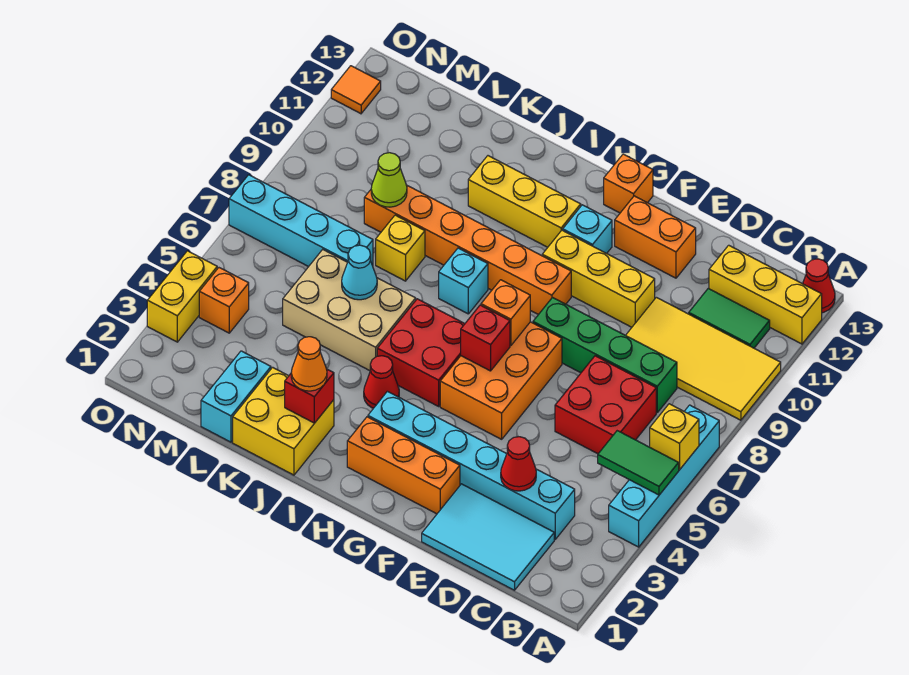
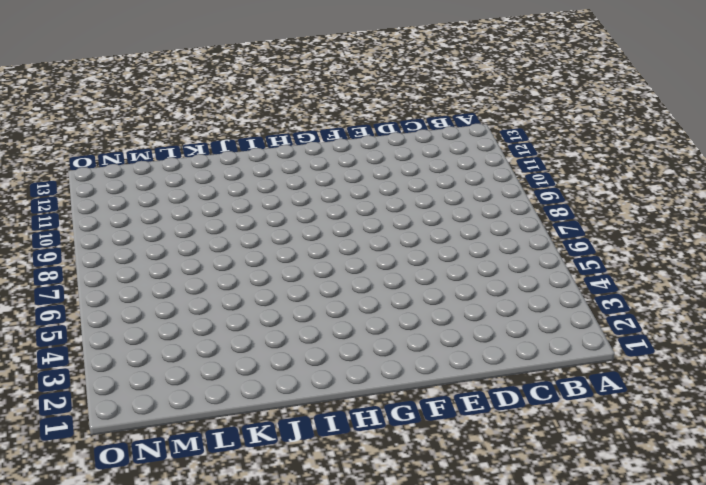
none -> cyan brick A4:A7 level 1
none -> yellow tile A9:D10 level 1
none -> yellow brick A12:C12 level 1
none -> red cone A13 level 1

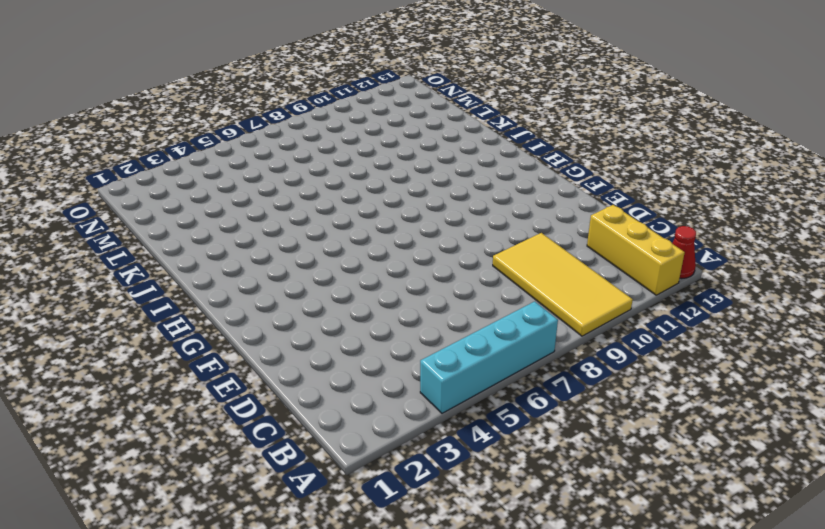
none -> green tile B11:C11 level 1
none -> cyan tile C1:E2 level 1
none -> cyan brick C3:H3 level 1
none -> red brick C6:D7 level 1

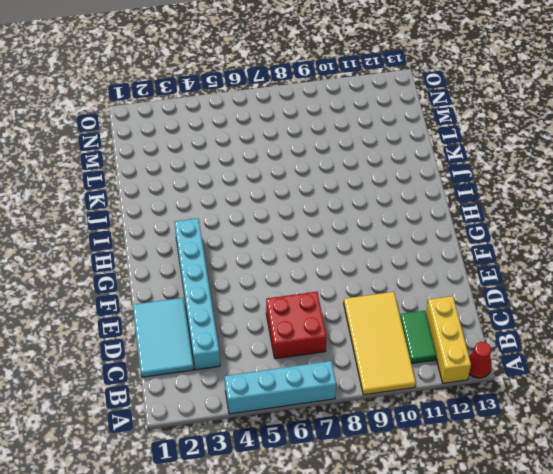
none -> green brick C8:F8 level 1
none -> yellow brick E10:G10 level 1
none -> orange brick E12:F12 level 1
none -> orange brick F2:H2 level 1

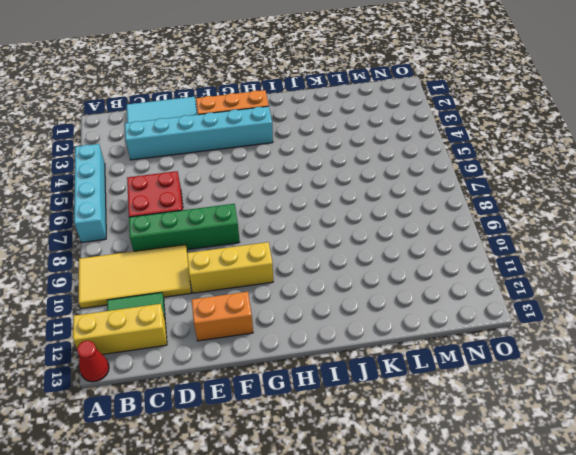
none -> orange brick F5:G7 level 1
none -> orange brick G9:L9 level 1
none -> cyan brick G11 level 1
none -> orange brick G13 level 1

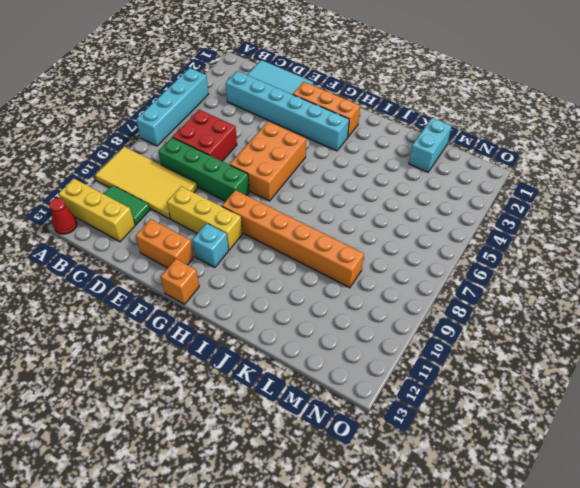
none -> red brick H5:I6 level 1
none -> yellow brick H11:J11 level 1
none -> red cone I4 level 1
none -> cyan brick I8 level 1

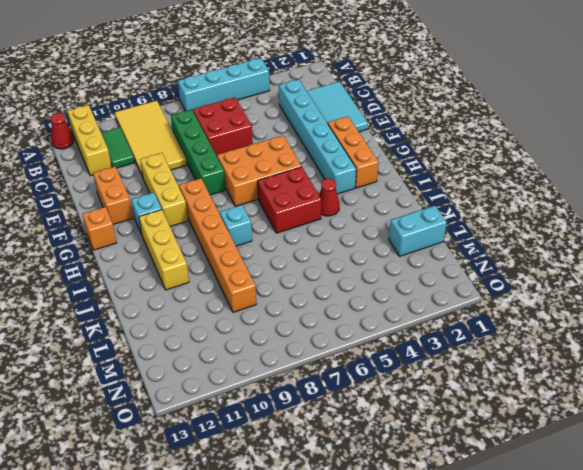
none -> yellow brick J1:K2 level 1
none -> tan brick J5:L6 level 1
none -> yellow brick K8 level 1
none -> cyan brick L7:O7 level 1

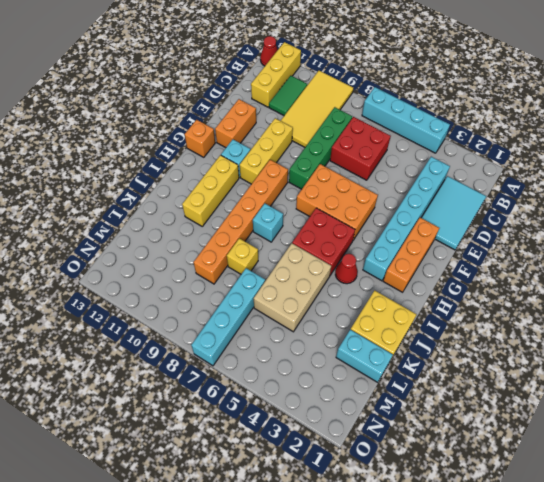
none -> orange brick N4 level 1
none -> yellow brick O3:O4 level 1
none -> orange tile O12 level 1
none -> green tile A5:B5 level 2

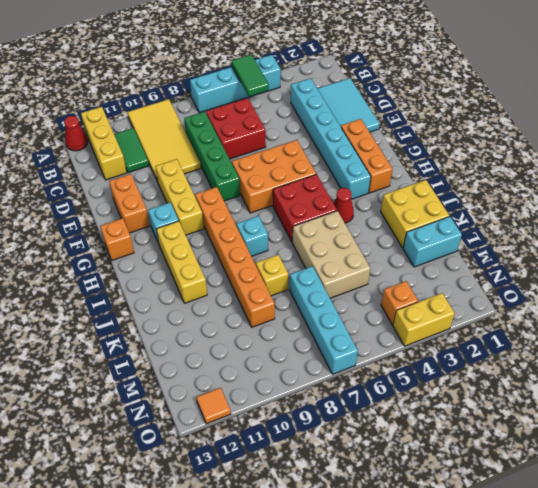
none -> yellow brick A6 level 2
none -> red cone D3 level 2
none -> red brick G6 level 2
none -> orange brick G7 level 2

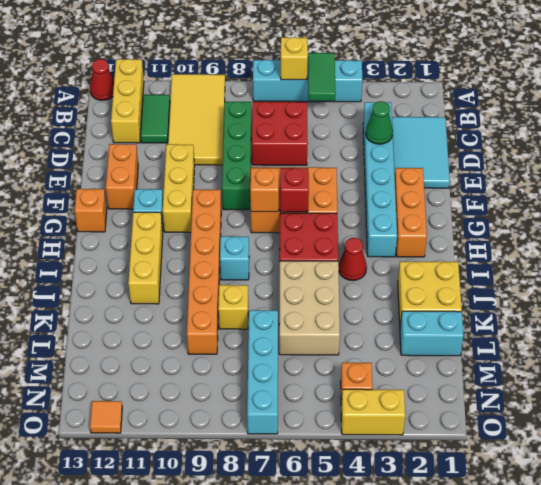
green cone D3 level 2 -> red cone D3 level 2
none -> red brick J2 level 2
none -> cyan cone K6 level 2
none -> lime cone L9 level 2
none -> orange cone J2 level 3

